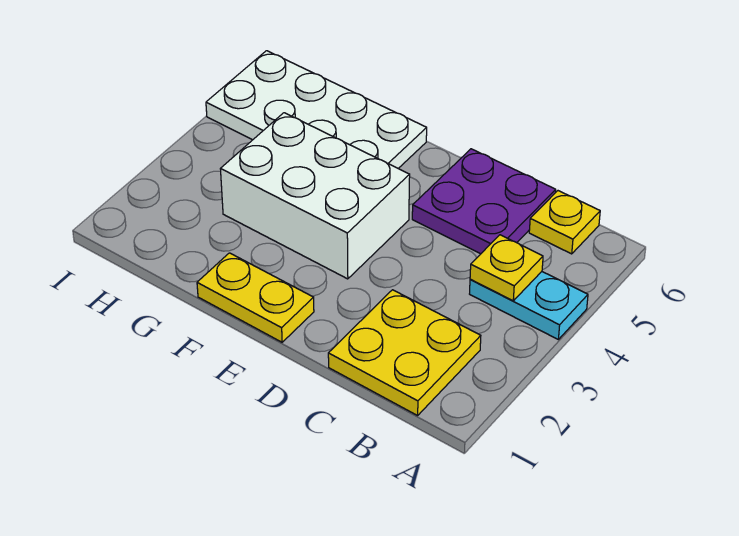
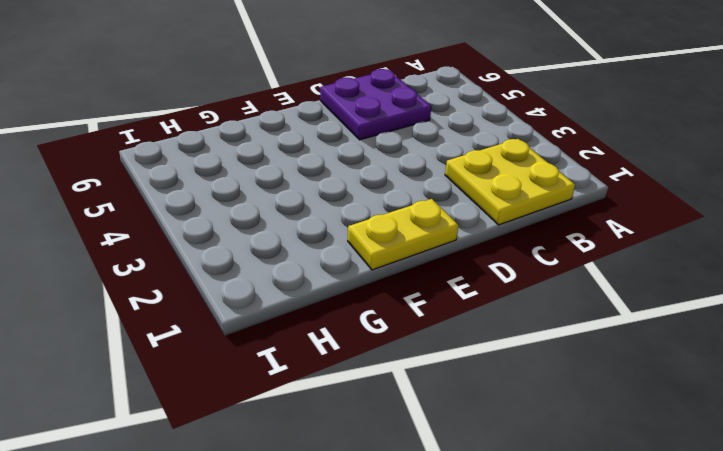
none -> cyan plate A4:B4 level 1
none -> yellow plate B6 level 1

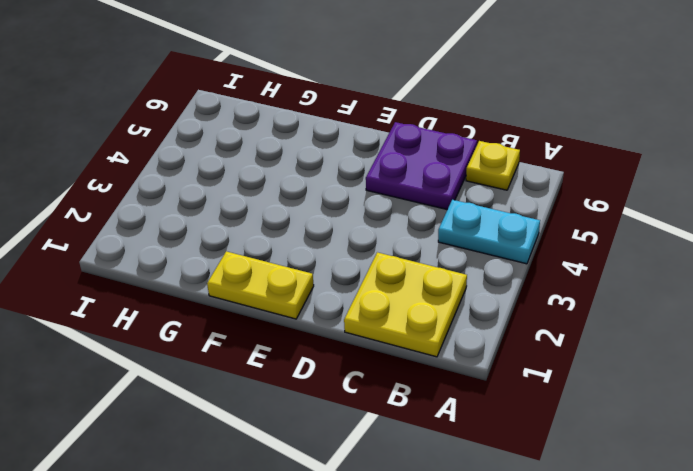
none -> white brick E3:G4 level 1
none -> white plate F5:I6 level 1

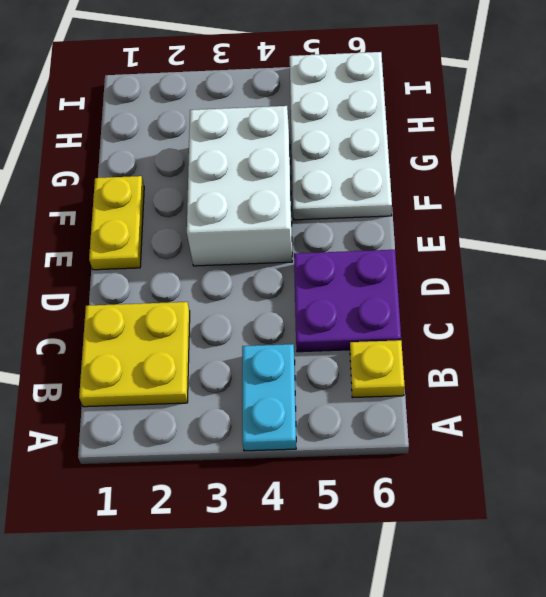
none -> yellow plate B4 level 2

